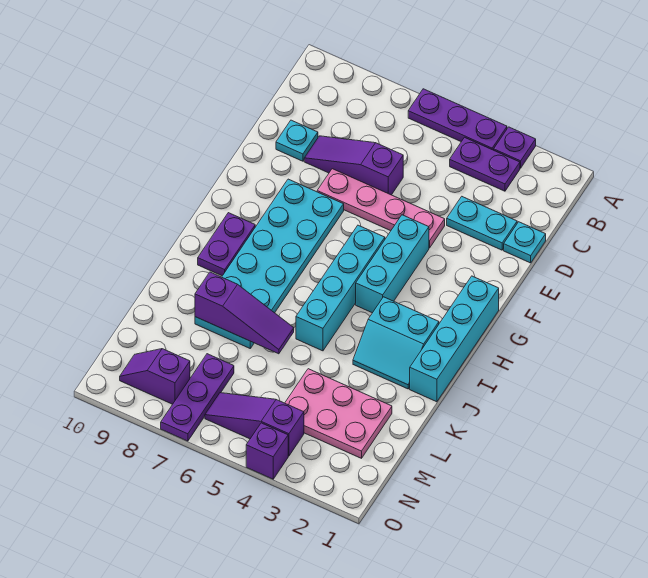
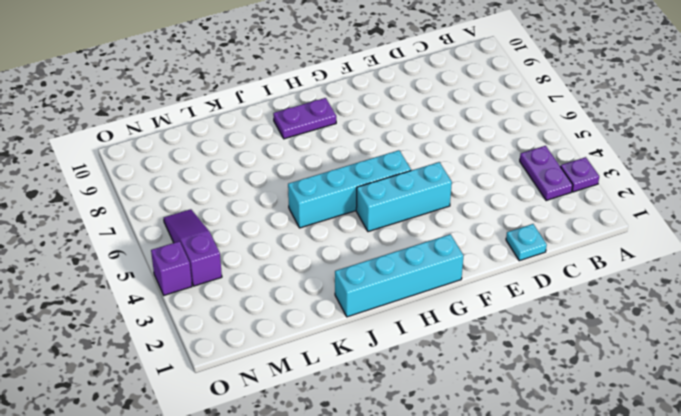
none -> purple plate A4:A6 level 1
none -> cyan plate D2:D3 level 1
none -> purple slope D6:D8 level 1 top 6

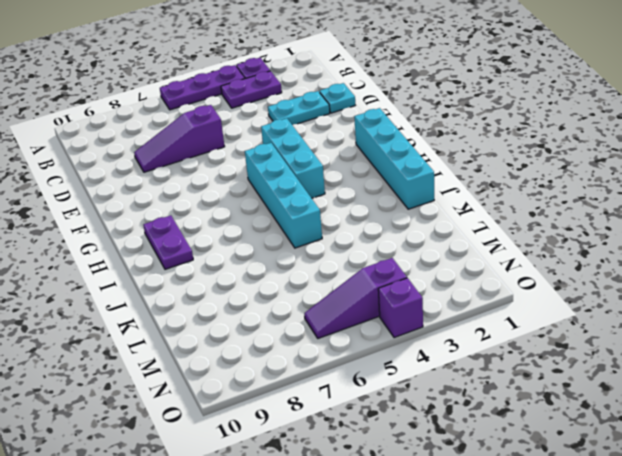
none -> cyan plate D9 level 1
none -> pink plate E4:E7 level 1
none -> cyan plate F7:K8 level 1

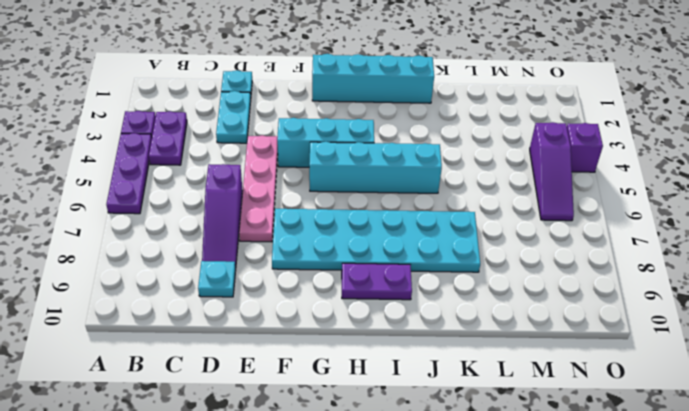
none -> cyan slope I2:J3 level 1 top I
none -> pink plate L2:M4 level 1
none -> purple plate M7:O7 level 1

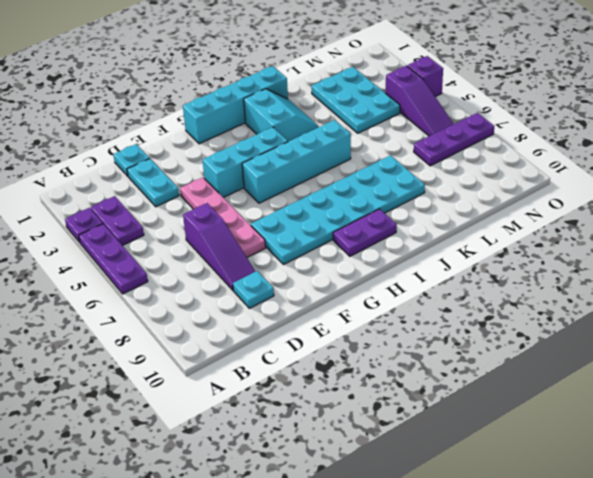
cyan plate L2:M4 level 1 -> pink plate L2:M4 level 1
none -> purple slope N8:N9 level 1 top 8
none -> purple slope K6:K8 level 2 top 8

